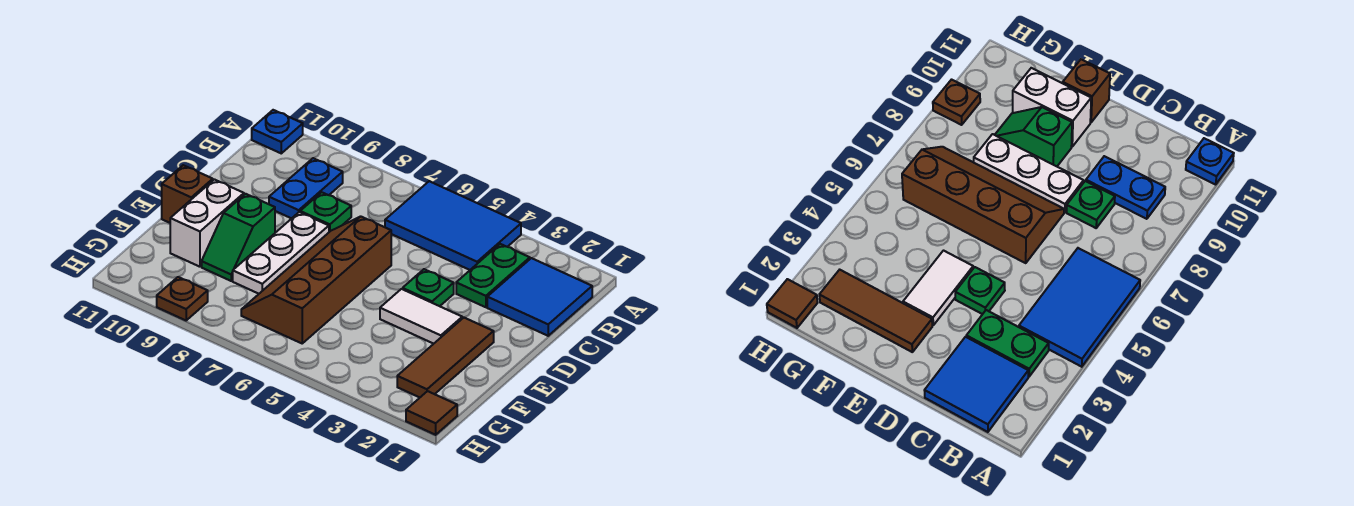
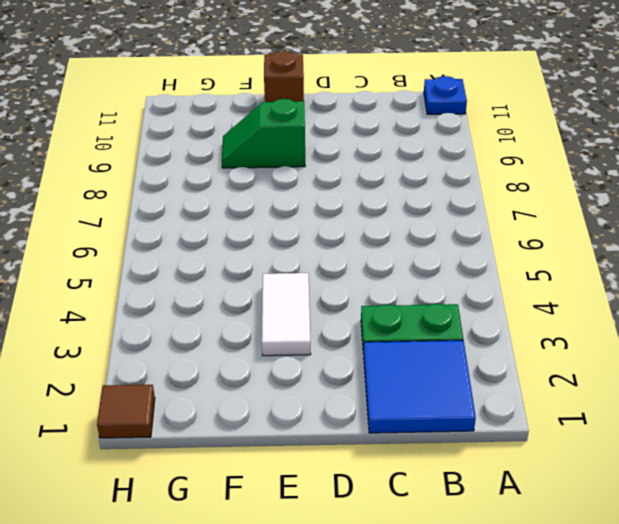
none -> blue tile A4:B6 level 1
none -> blue plate B9:C9 level 1
none -> green plate C8 level 1

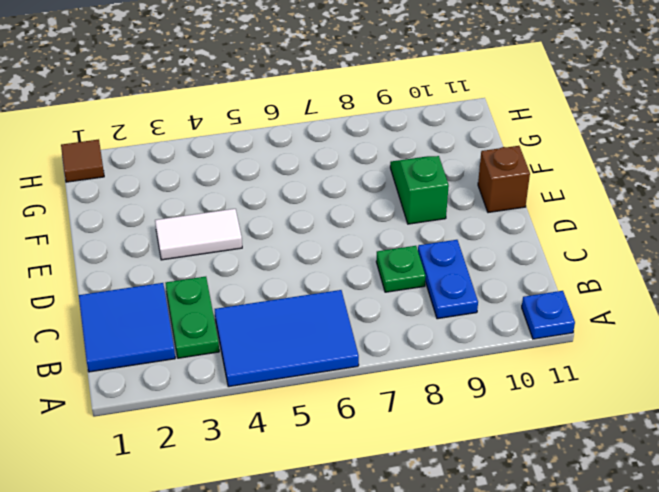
none -> green plate D4 level 1
none -> brown slope D6:G7 level 1 top 6
none -> white plate D8:F8 level 1

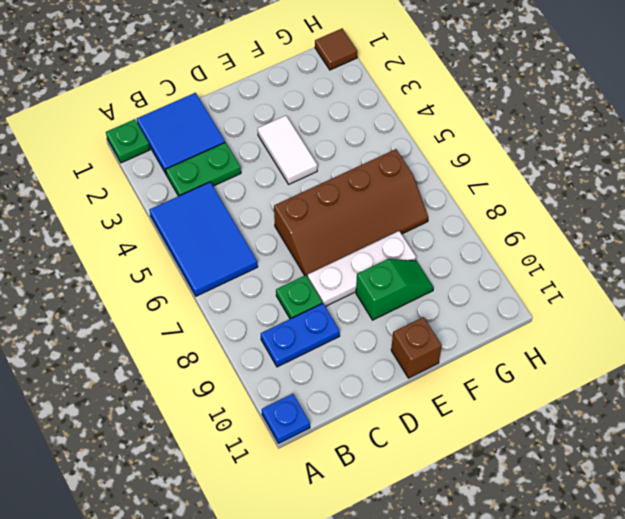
green plate A1 level 1 -> green plate D4 level 1
none -> brown tile E2:G2 level 1
none -> white brick E10:F10 level 1
none -> brown plate H9 level 1

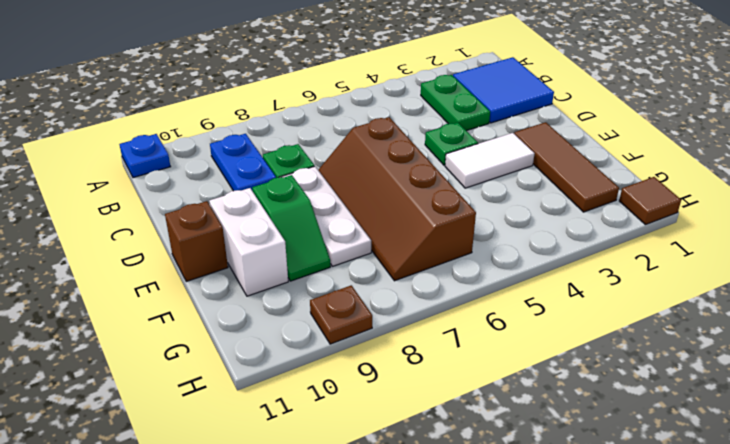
none -> blue tile A4:B6 level 1

